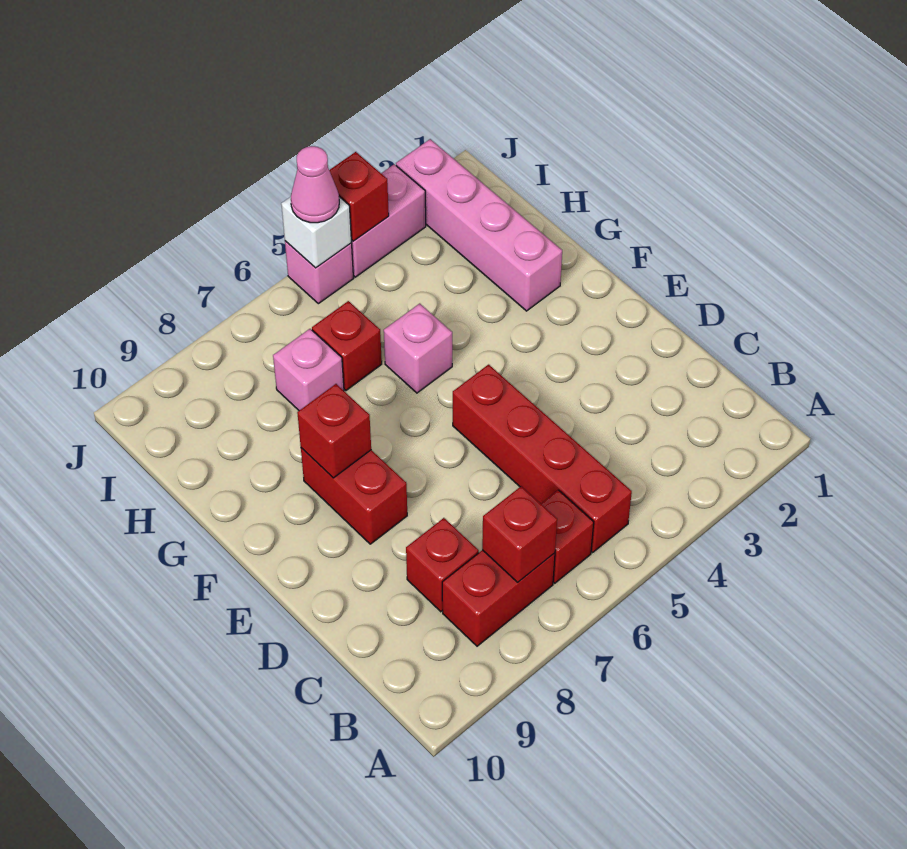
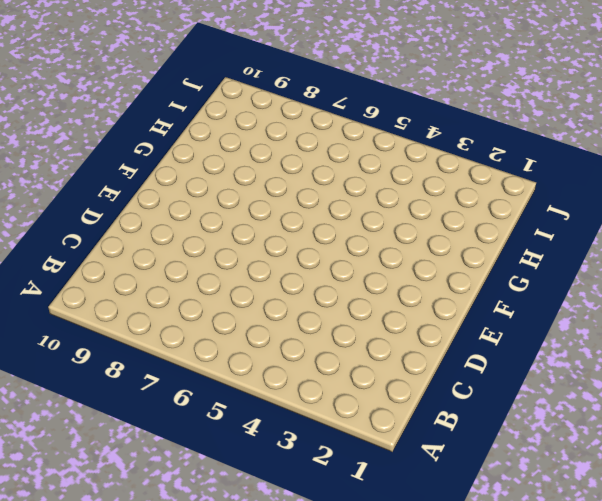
none -> red brick B5:E5 level 1
none -> red brick B6 level 1
none -> red brick B7:B8 level 1

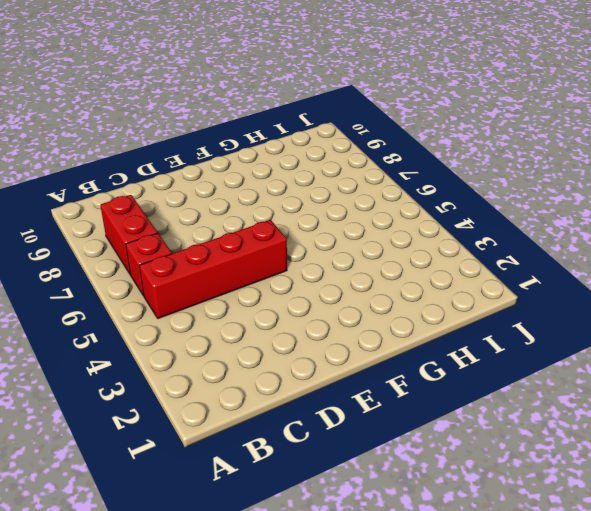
none -> red brick C8 level 1
none -> red brick E8:F8 level 1
none -> pink brick G2:J2 level 1

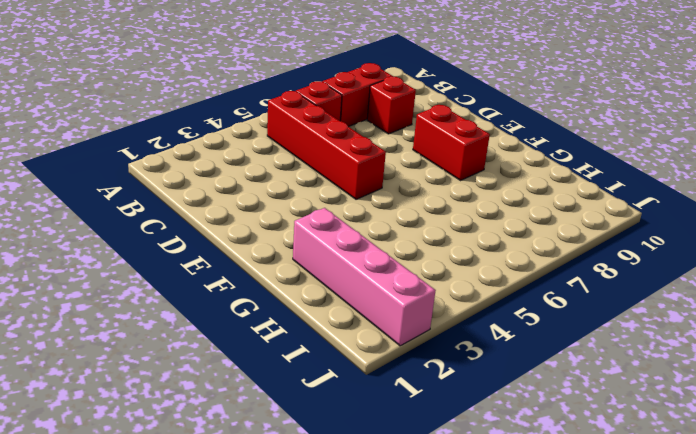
none -> pink brick G5 level 1
none -> red brick H6 level 1
none -> pink brick H7 level 1

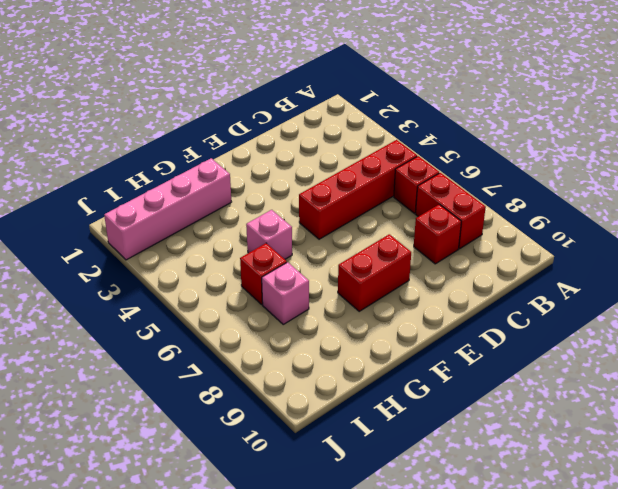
none -> pink brick J3:J4 level 1
none -> pink brick J5 level 1
none -> red brick B7 level 2

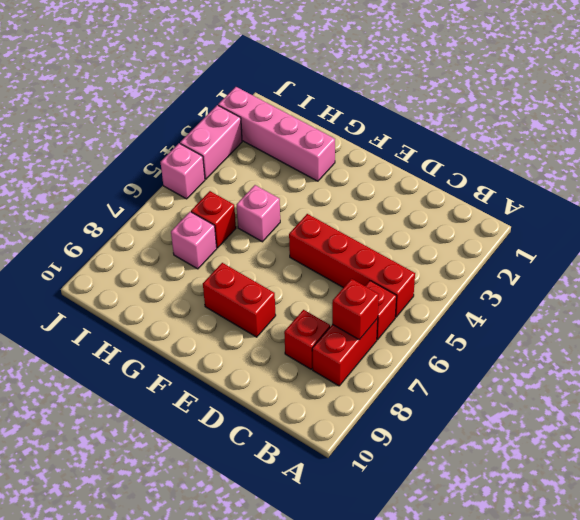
none -> red brick F8 level 2
none -> red brick J4 level 2
none -> white brick J5 level 2

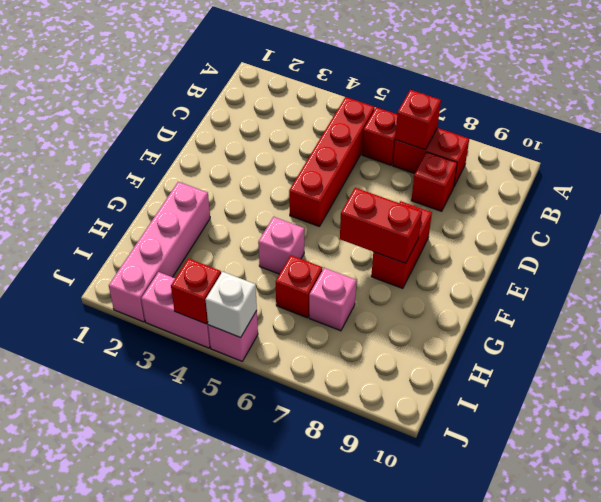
red brick F7:F8 level 2 -> red brick F8 level 2
none -> pink cone J5 level 3

